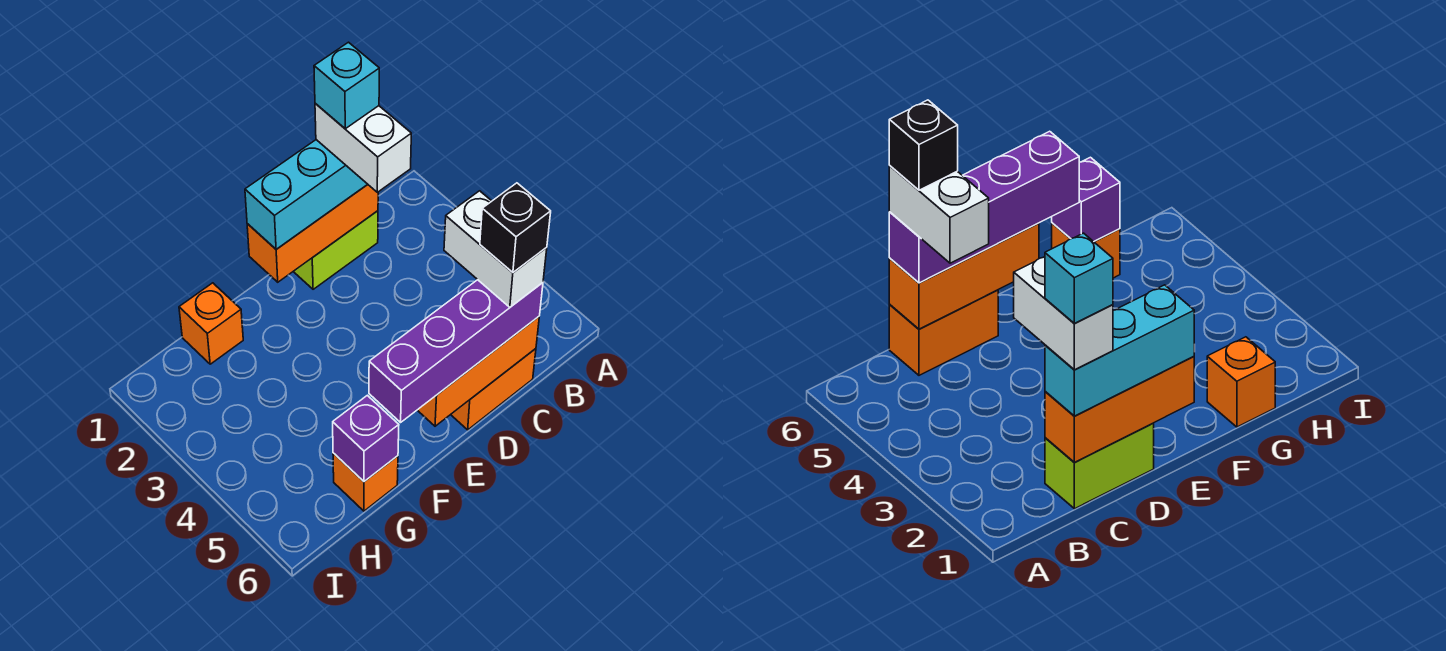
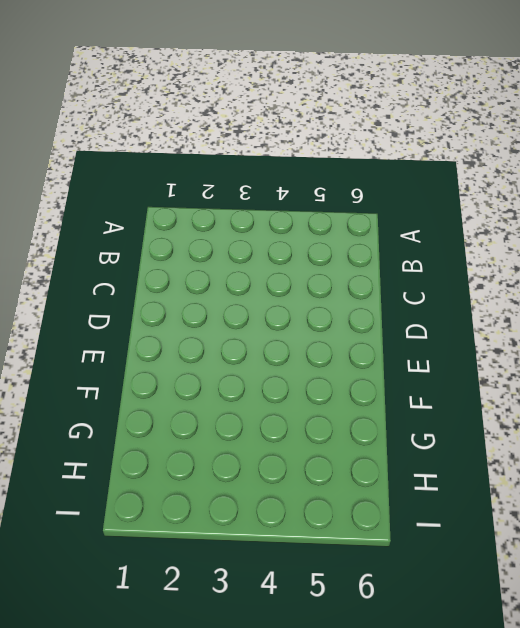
none -> lime brick C1:D1 level 1
none -> orange brick C6:D6 level 1
none -> orange brick G1 level 1

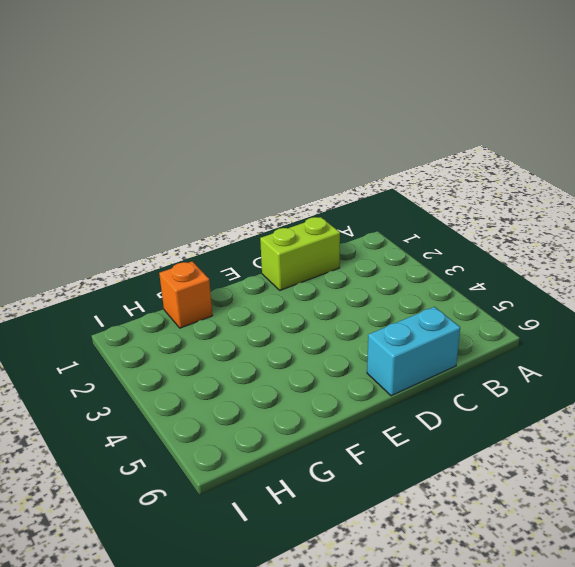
cyan brick C6:D6 level 1 -> orange brick C6:D6 level 1
none -> orange brick G6 level 1
none -> orange brick C1:E1 level 2
none -> orange brick C6:E6 level 2

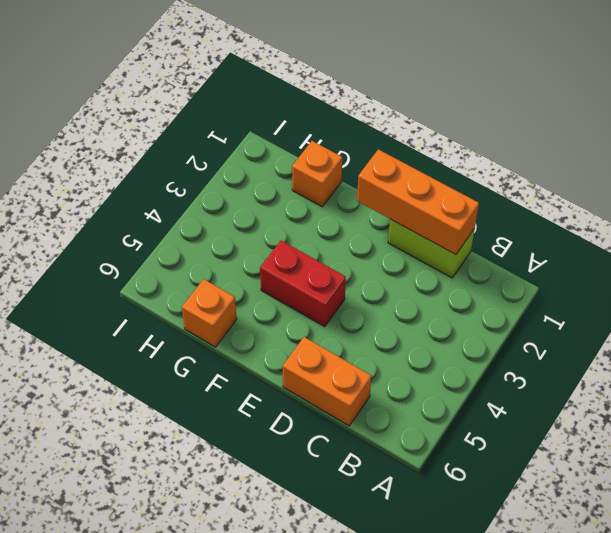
red brick E4:F4 level 1 -> none
none -> orange brick C6:E6 level 2
none -> purple brick G6 level 2
none -> cyan brick C1:E1 level 3

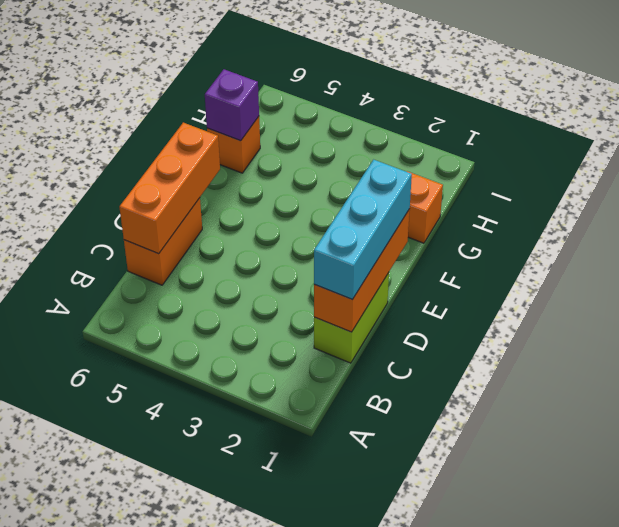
none -> purple brick C6:F6 level 3
none -> white brick C1:C2 level 4
none -> white brick C5:C6 level 4

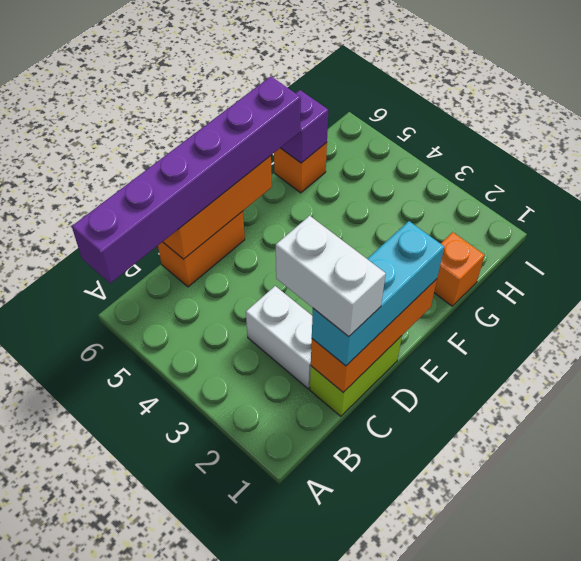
purple brick A6:F6 level 3 -> purple brick C6:F6 level 3
white brick C2:C3 level 1 -> white brick C5:C6 level 4
none -> cyan brick C1 level 5
none -> black brick C6 level 5

